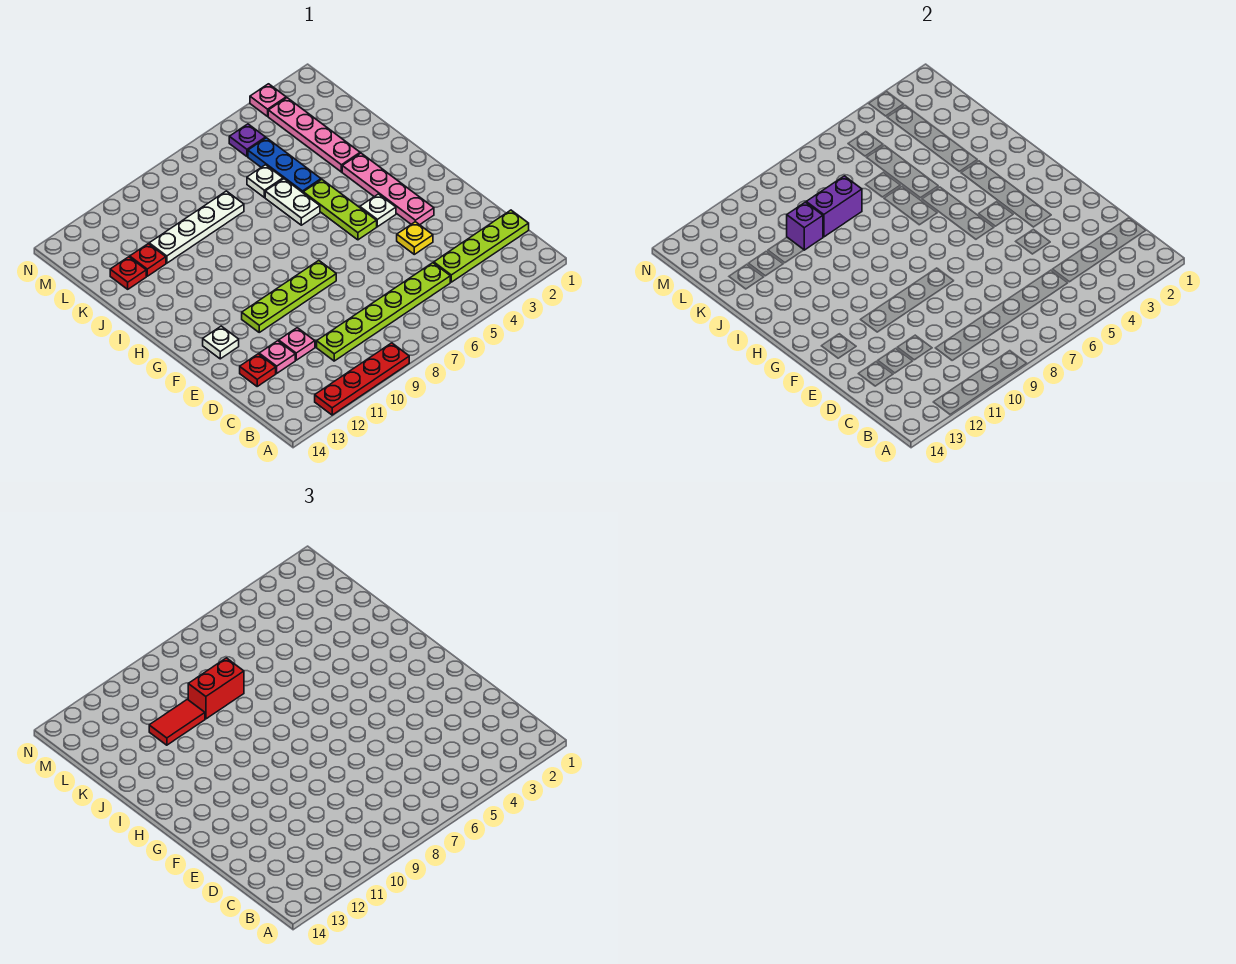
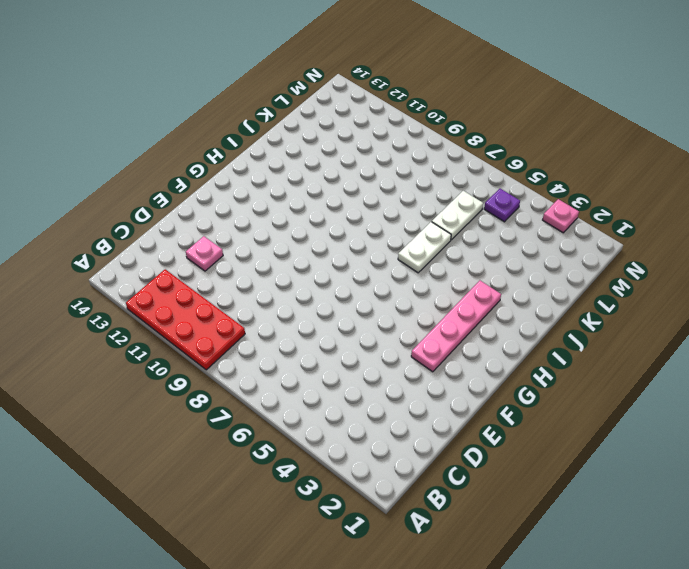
red plate A9:B12 level 1 -> red plate A9:A12 level 1
white plate K6:L6 level 1 -> white plate K6 level 1
none -> lime plate C1:C4 level 1
none -> lime plate C5:C10 level 1
none -> pink plate D11 level 1

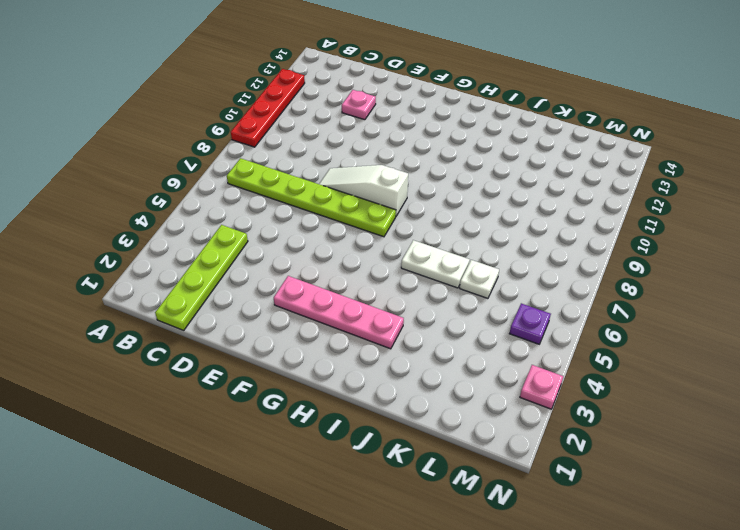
lime plate B7:G7 level 1 -> lime plate C5:C10 level 1
white slope E8:G8 level 1 top G -> lime plate F8:F11 level 1
none -> pink plate D11 level 1
none -> red plate D13 level 1
none -> yellow plate E4 level 1

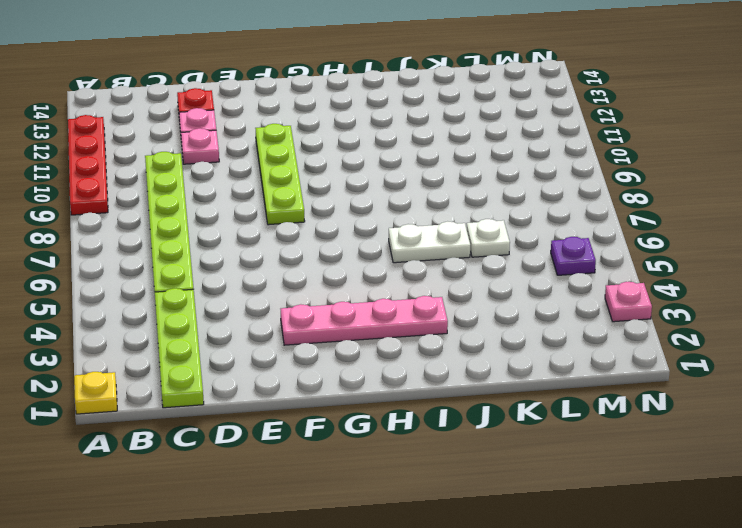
yellow plate A1 level 1 -> yellow plate E4 level 1
none -> white plate F13 level 1
none -> white plate G4 level 1
none -> lime plate G5:I5 level 1

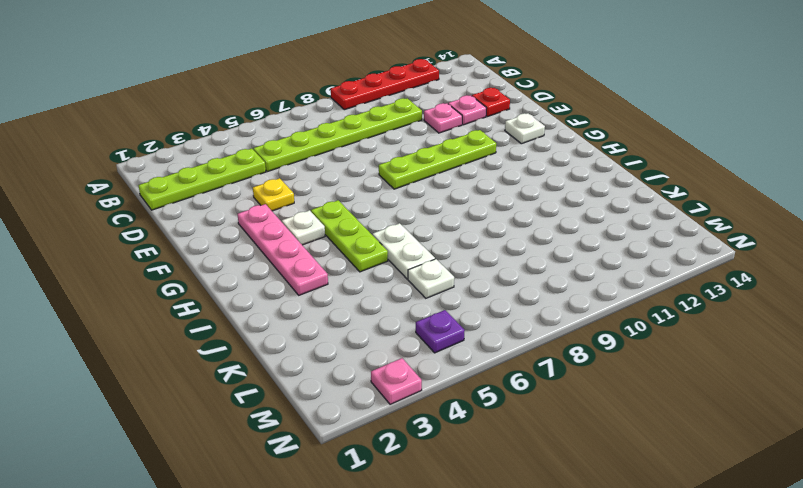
none -> pink plate J3:M3 level 1
none -> blue plate J5:L5 level 1
none -> white plate K8:K11 level 1

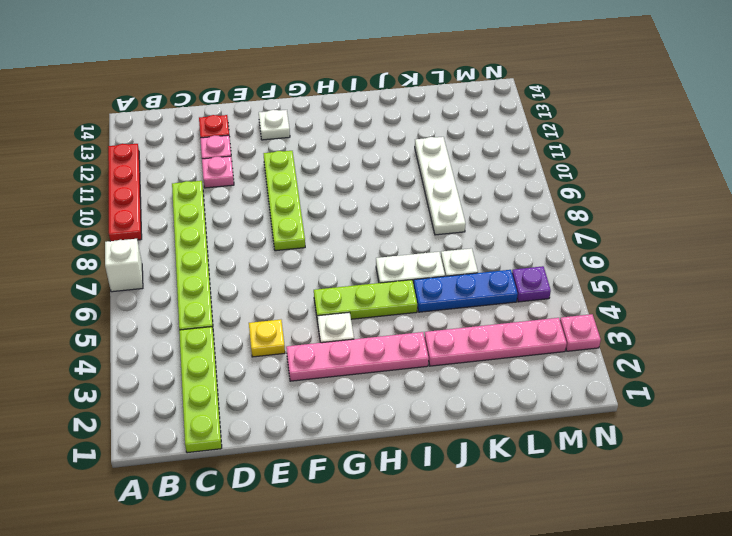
white brick A7 level 1 -> none
none -> red plate K12 level 1
none -> red plate K13 level 1
none -> purple brick K8:K9 level 2

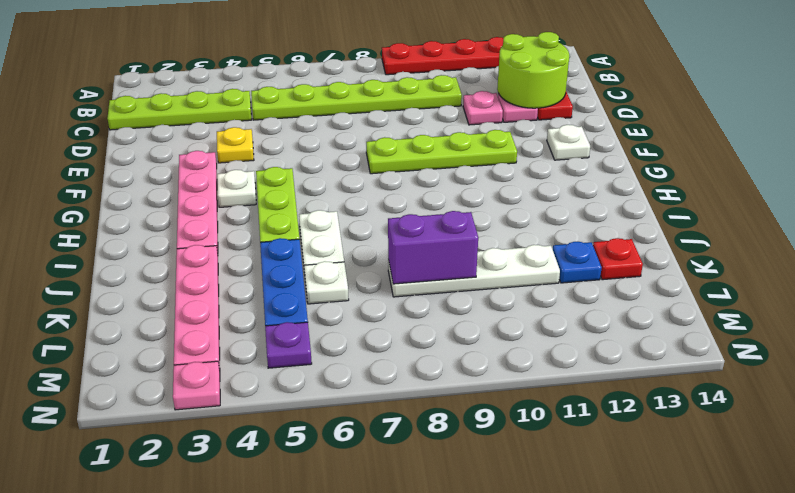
lime round brick C12:D13 level 2 -> none
blue plate K12 level 1 -> red plate K12 level 1
none -> purple brick K10 level 2
none -> red brick K8:K9 level 3
none -> red tile K10:K11 level 3

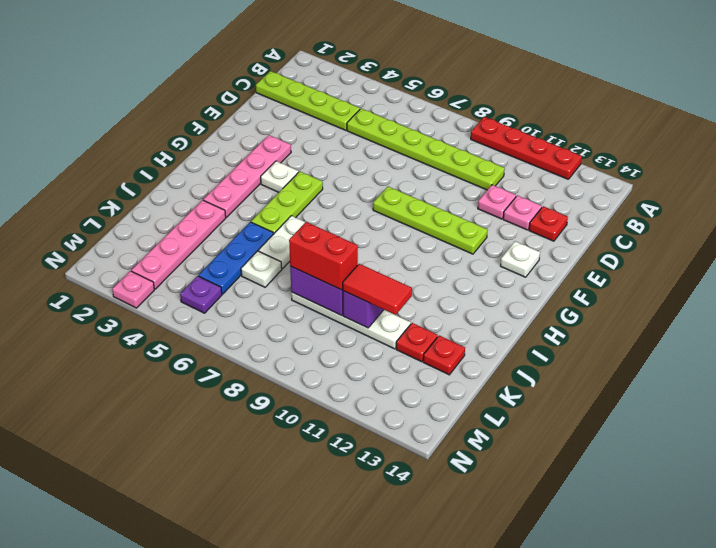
none -> yellow plate E4 level 1

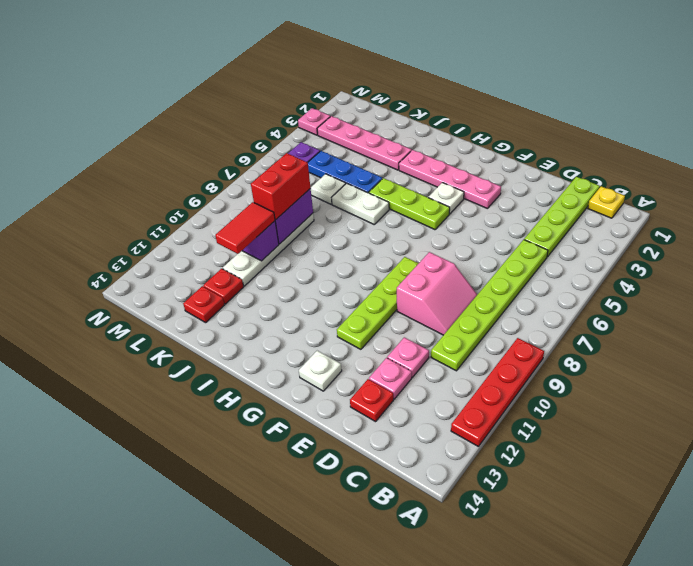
yellow plate B1 level 1 -> yellow plate E4 level 1
pink slope D8:E9 level 1 top E -> none

